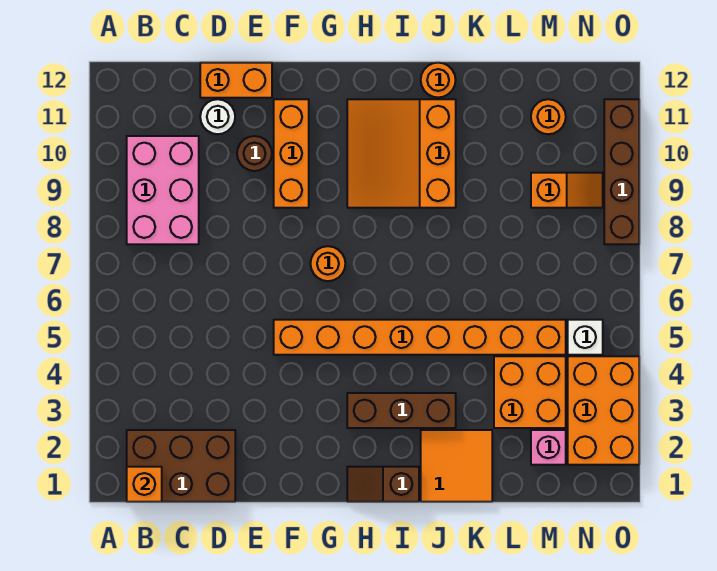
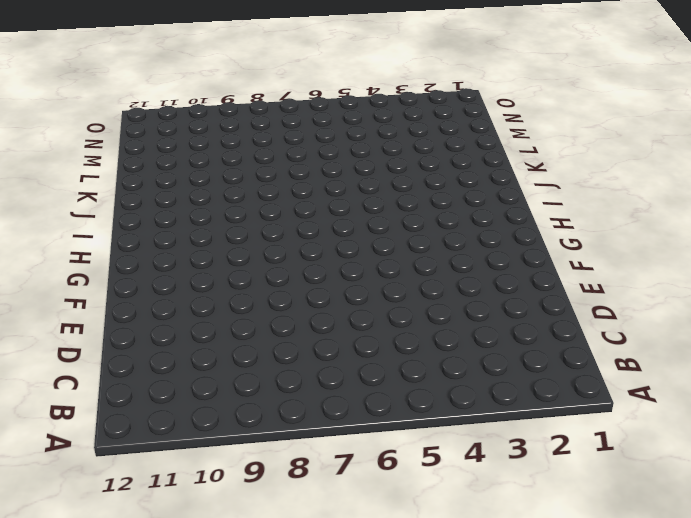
none -> brown brick B1:D2 level 1
none -> pink brick B8:C10 level 1
none -> white round brick D11 level 1

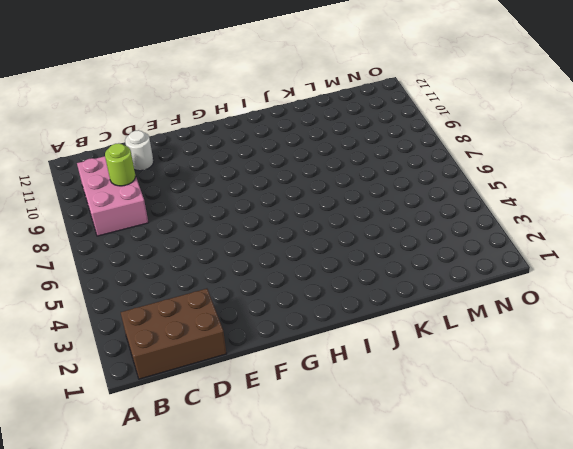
lime round brick C9 level 2 -> none
none -> orange brick D12:E12 level 1
none -> brown round brick E10 level 1
none -> orange brick F5:M5 level 1

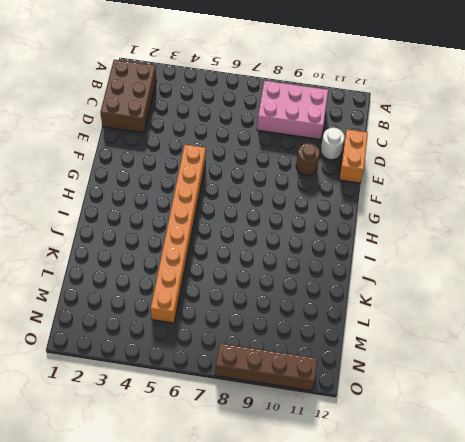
none -> orange brick F9:F11 level 1
none -> orange round brick G7 level 1
none -> brown slope H1:I1 level 1 top I

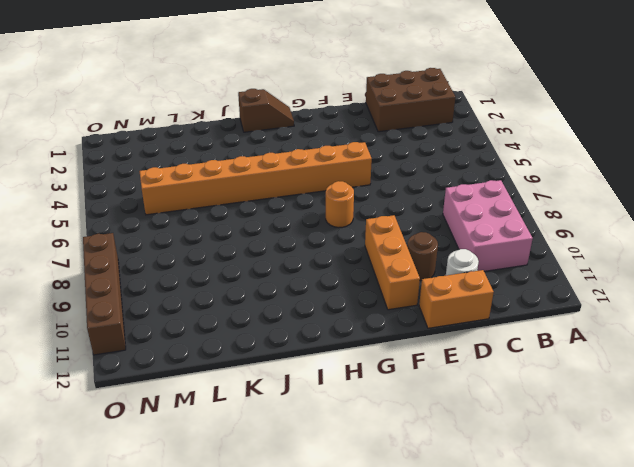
none -> brown brick H3:J3 level 1
none -> orange slope H9:J11 level 1 top J
none -> orange tile J1:K2 level 1

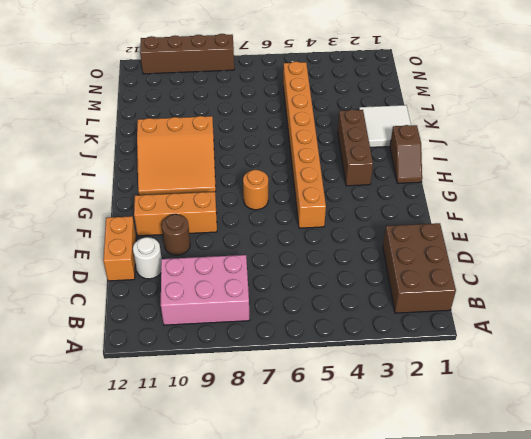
white tile J1:K2 level 1 -> orange tile J1:K2 level 1
none -> orange round brick J12 level 1
none -> orange brick L3:M4 level 1
none -> pink brick M2 level 1

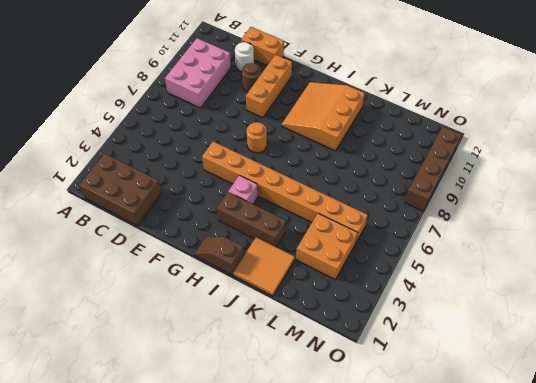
pink brick H4 level 1 -> pink brick M2 level 1
none -> orange round brick J12 level 1
none -> orange slope M9:N9 level 1 top M
none -> orange round brick M11 level 1

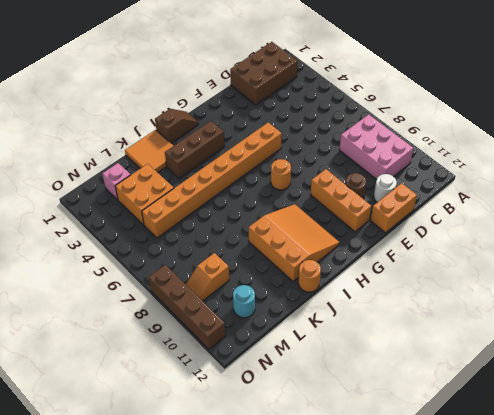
cyan round brick M11 level 1 -> orange round brick M11 level 1
none -> orange brick N2:O4 level 1
none -> white brick N5 level 1
none -> orange brick B1 level 2

